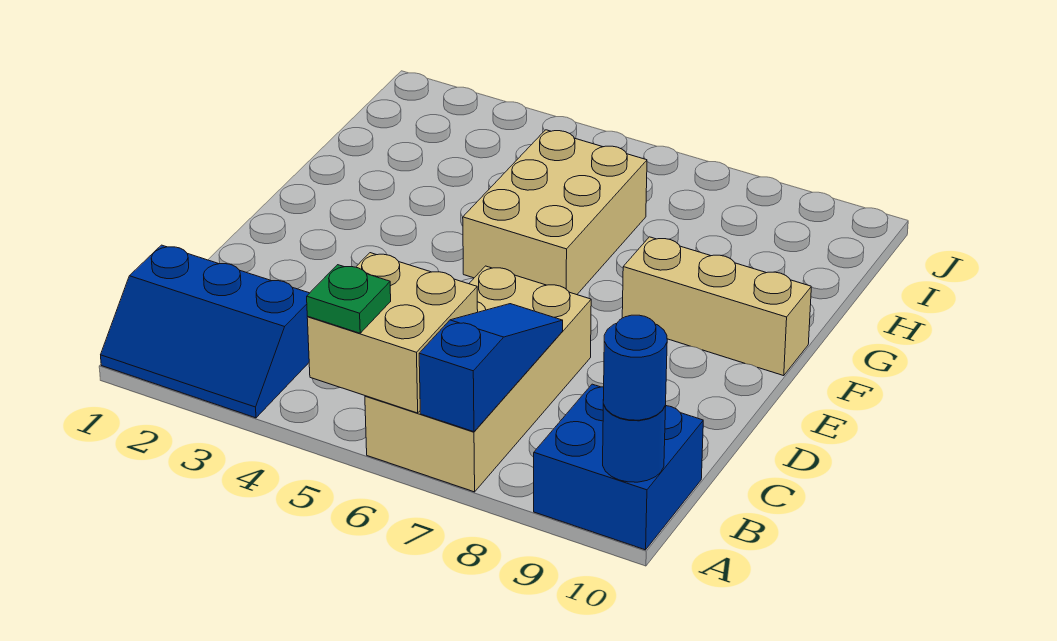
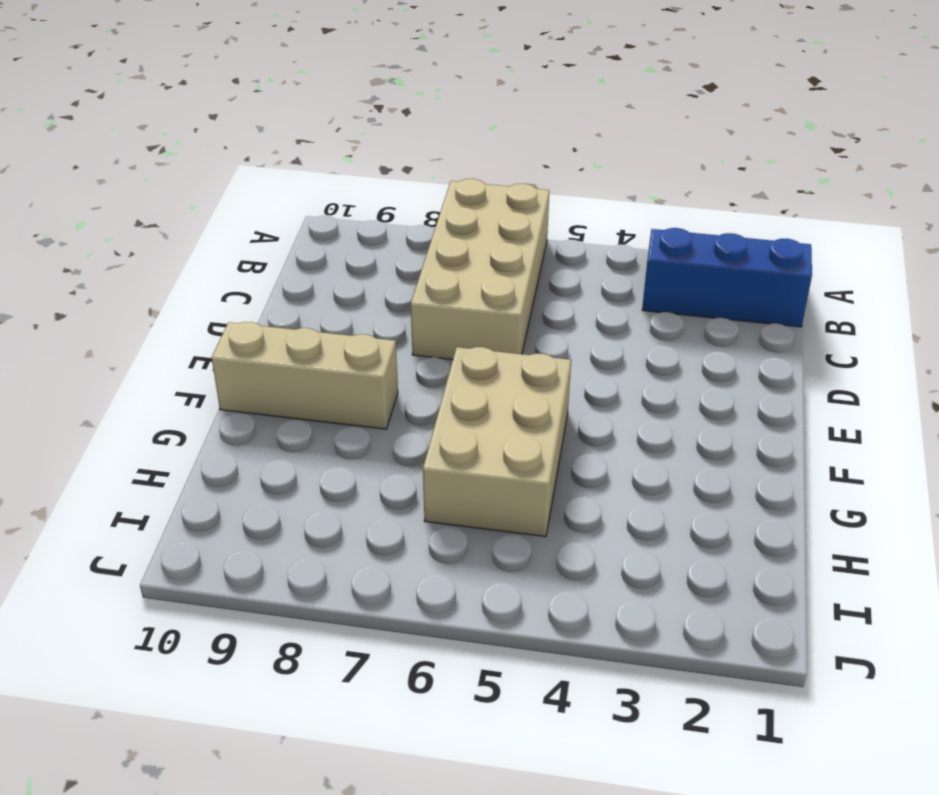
none -> blue brick A9:B10 level 1
none -> tan brick A5:B6 level 2

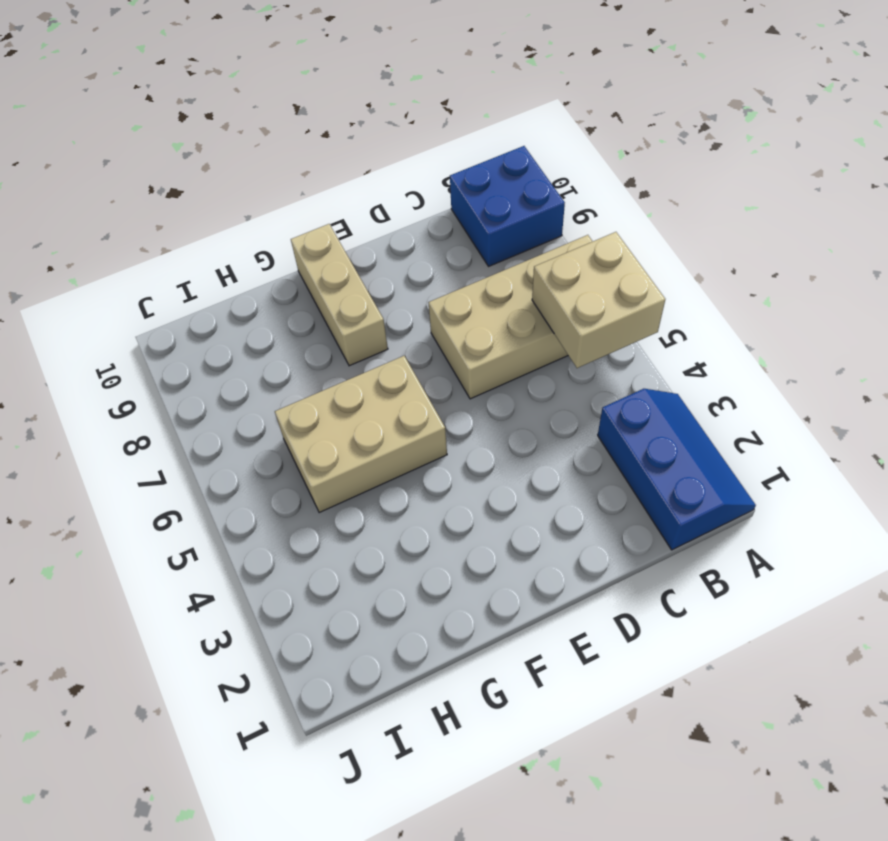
none -> blue slope A7:C7 level 2 top A
none -> blue round brick A10 level 2

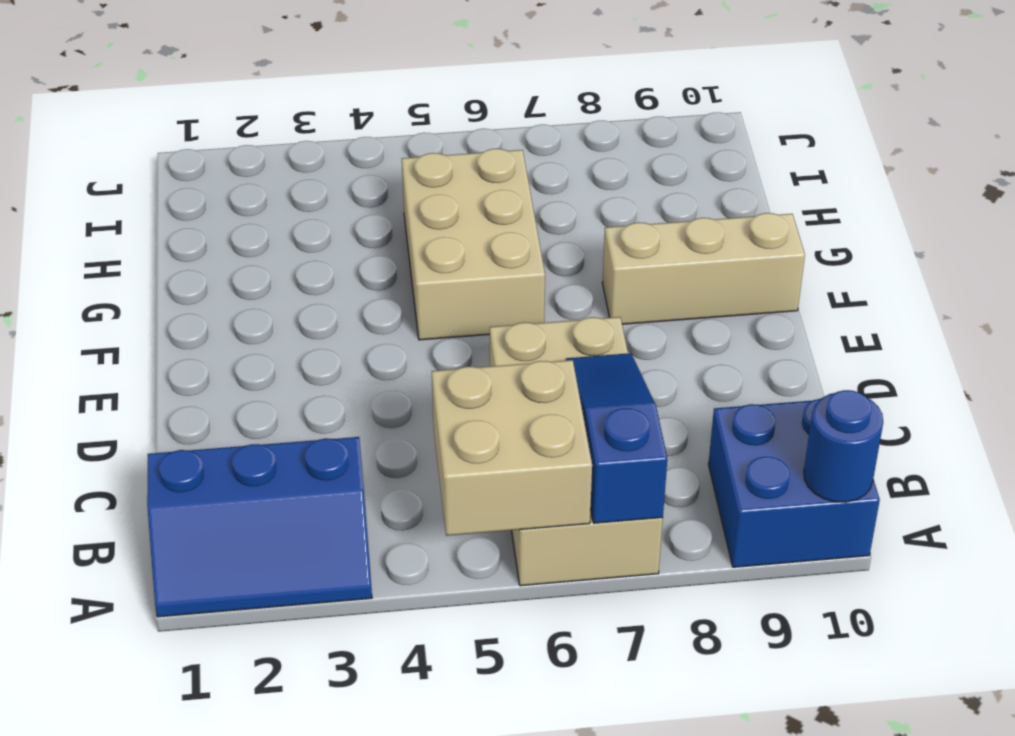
none -> green plate A5 level 3
none -> blue round brick A10 level 3

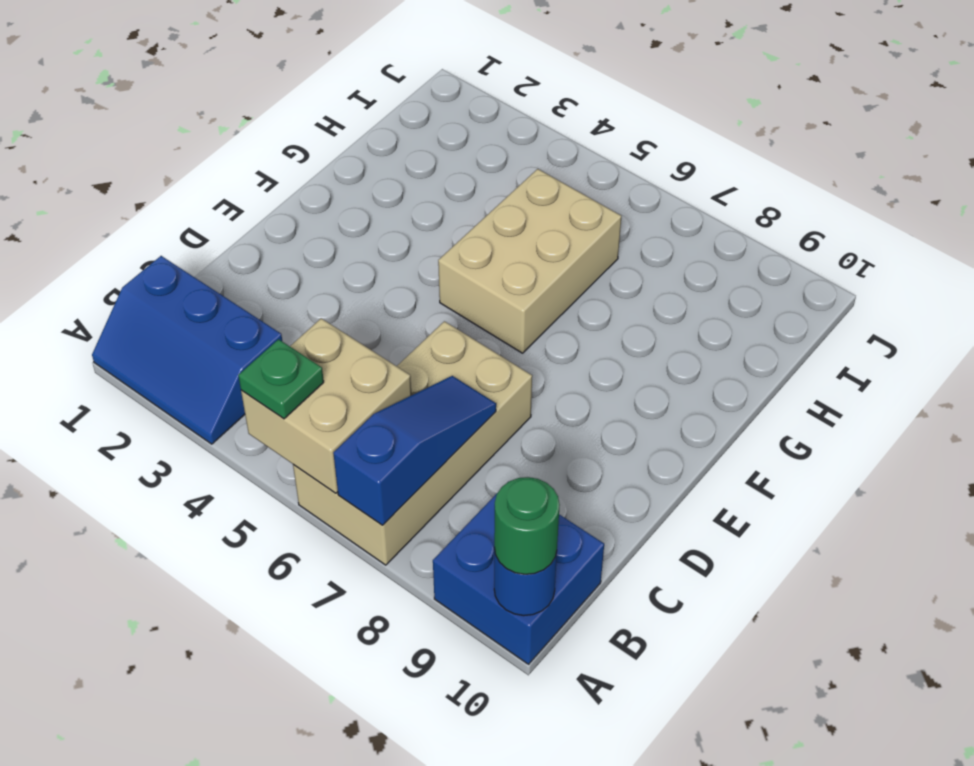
green round brick A10 level 3 -> blue round brick A10 level 3
none -> tan brick F8:F10 level 1

